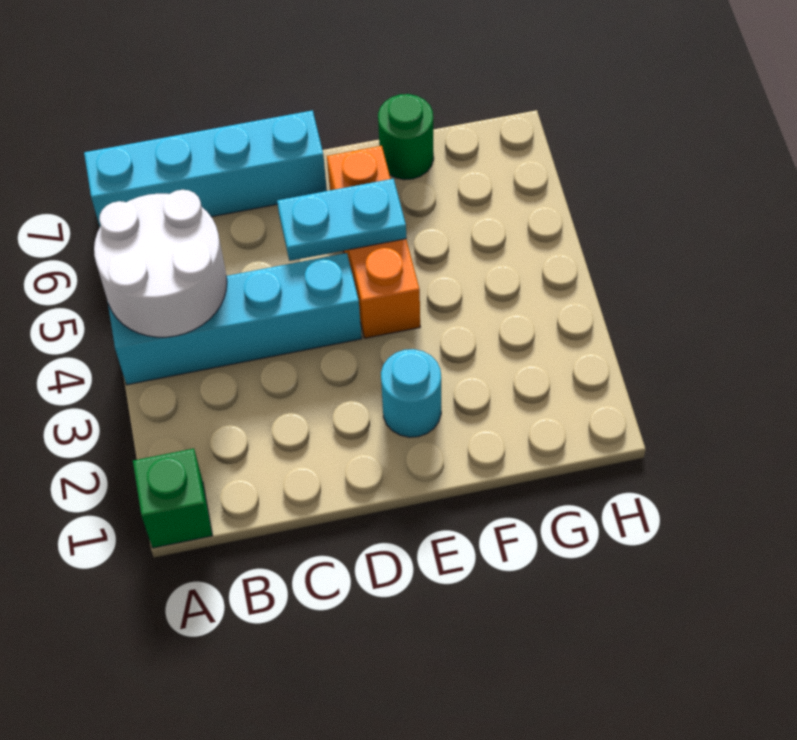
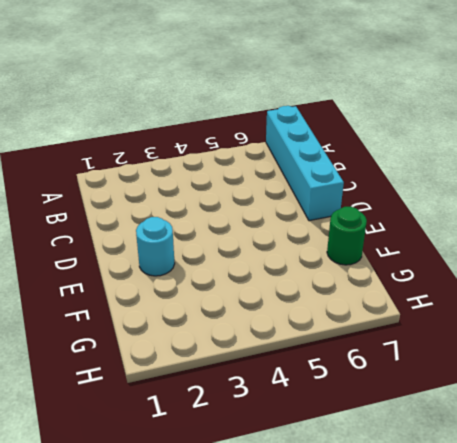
none -> green brick A1 level 1
none -> cyan brick A4:D4 level 1

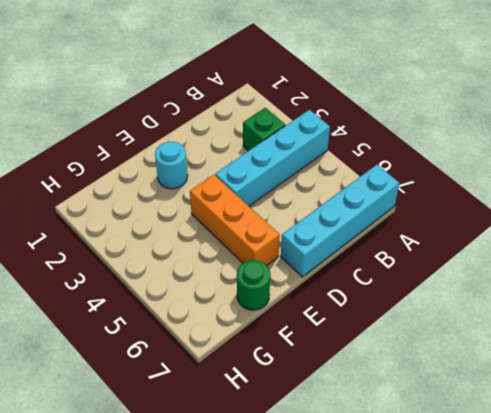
green brick B3 level 1 -> green brick A1 level 1
none -> white round brick A4:B5 level 2
none -> cyan plate D5:E5 level 2

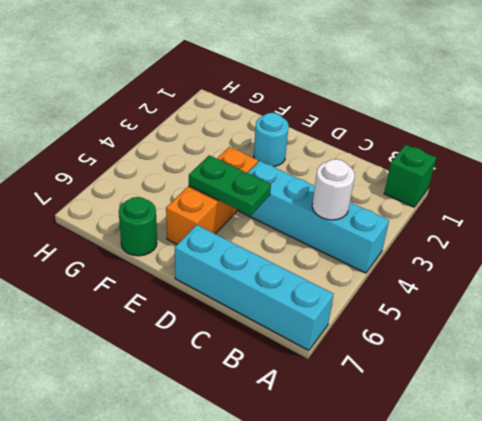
white round brick B4 level 2 -> white round brick A4:B5 level 2
green plate D5:E5 level 2 -> cyan plate D5:E5 level 2

